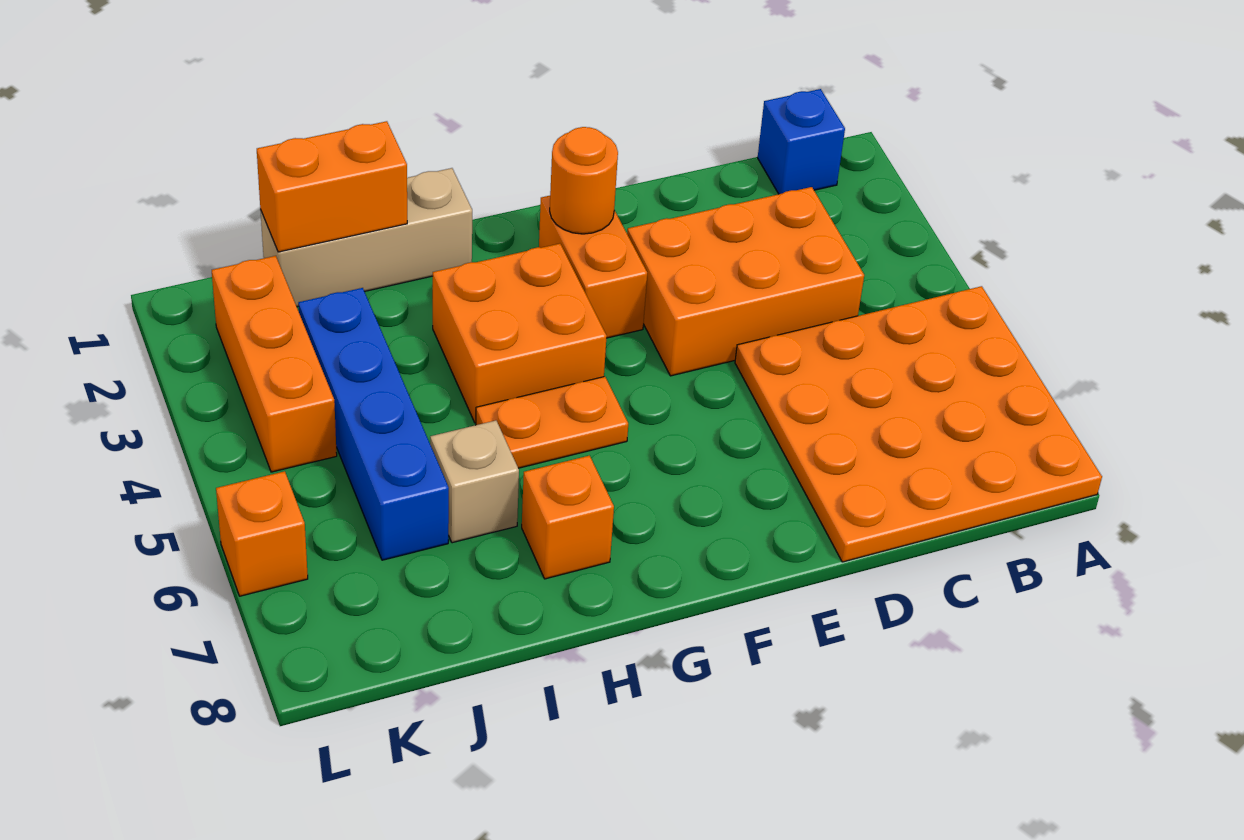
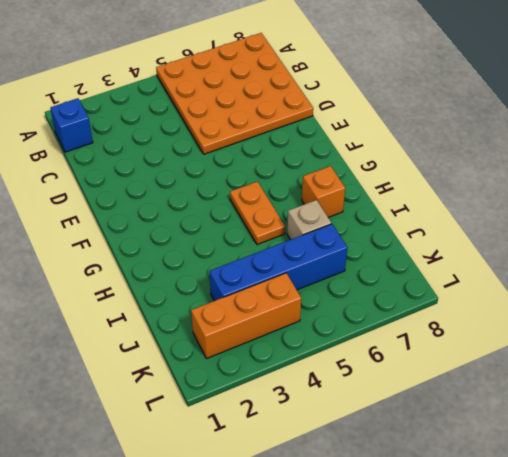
none -> orange brick C3:E4 level 1
none -> orange brick F2:F3 level 1
none -> orange brick G3:H4 level 1

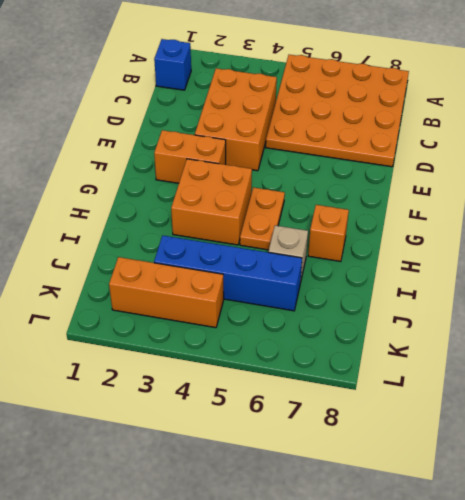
none -> tan brick H1:J1 level 1
none -> orange brick L6 level 1
none -> orange round brick F2 level 2

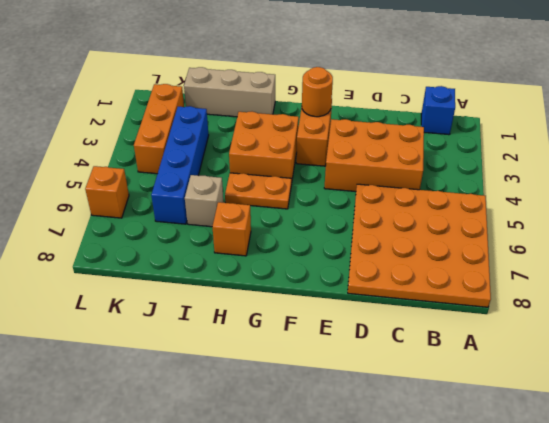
none -> orange brick I1:J1 level 2

